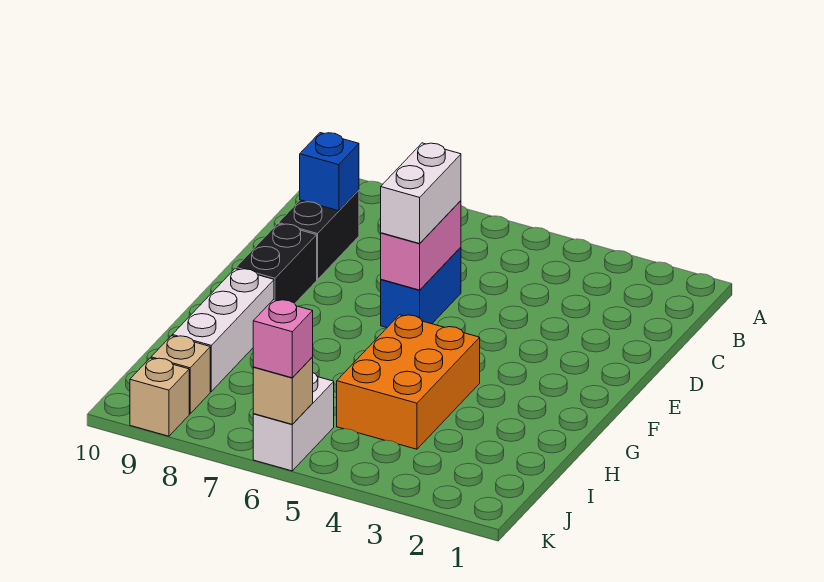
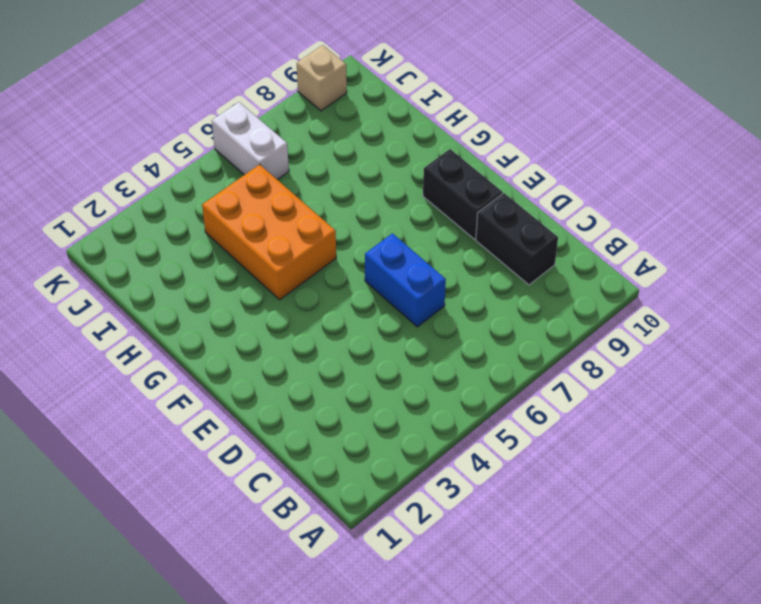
none -> white brick G9:I9 level 1
none -> tan brick J9 level 1
none -> blue brick C9 level 2

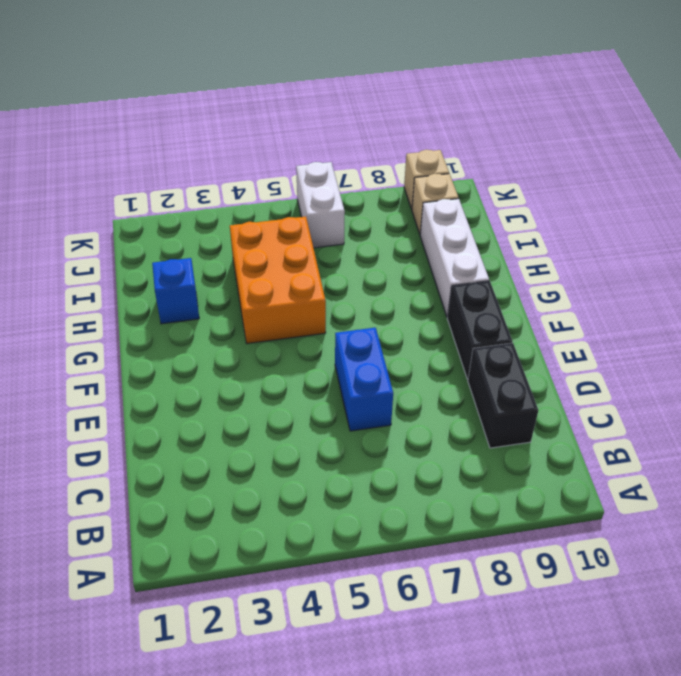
blue brick H2 level 1 -> blue brick C9 level 2
none -> pink brick D6:E6 level 2
none -> tan brick K6 level 2
none -> white brick D6:E6 level 3

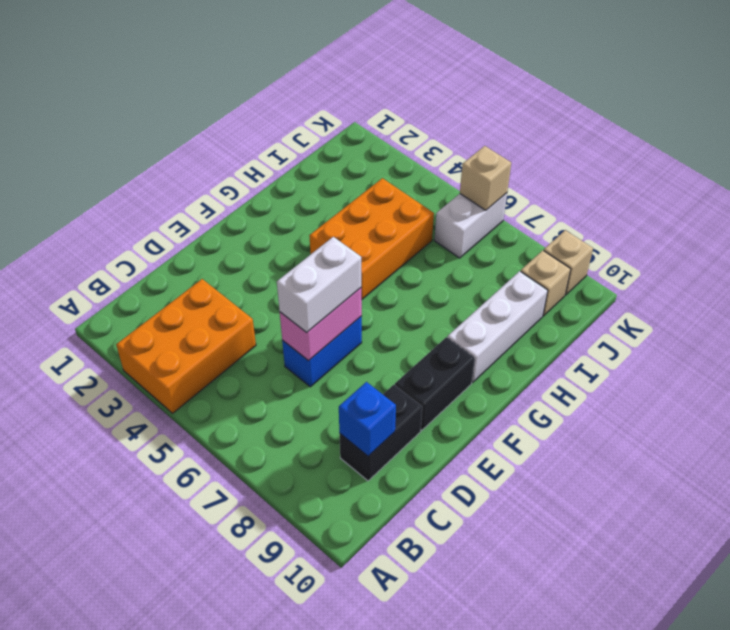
orange brick A3:C4 level 1 -> none
none -> pink brick K6 level 3

